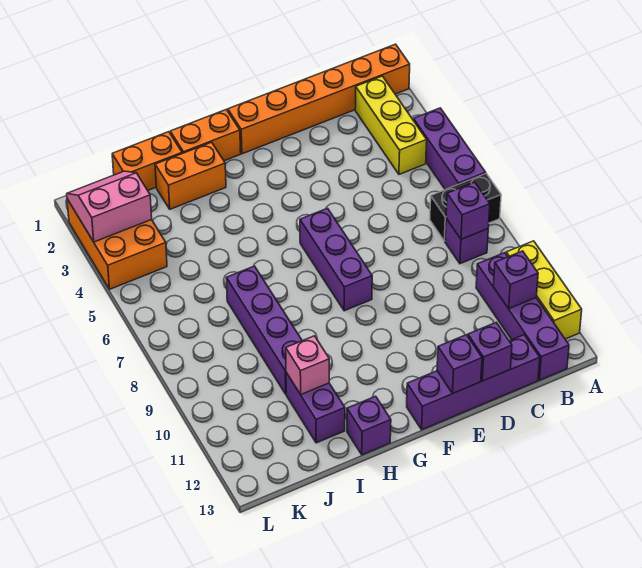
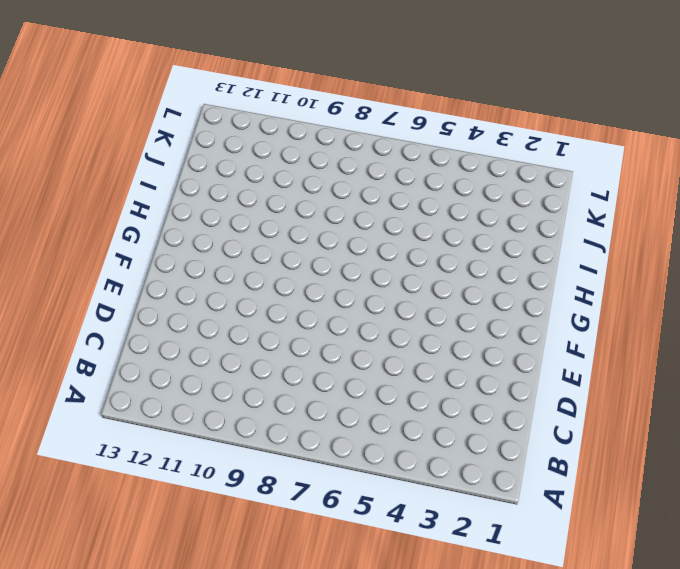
none -> orange brick A1:F1 level 1
none -> purple brick A4:A6 level 1
none -> black brick A7:B7 level 1

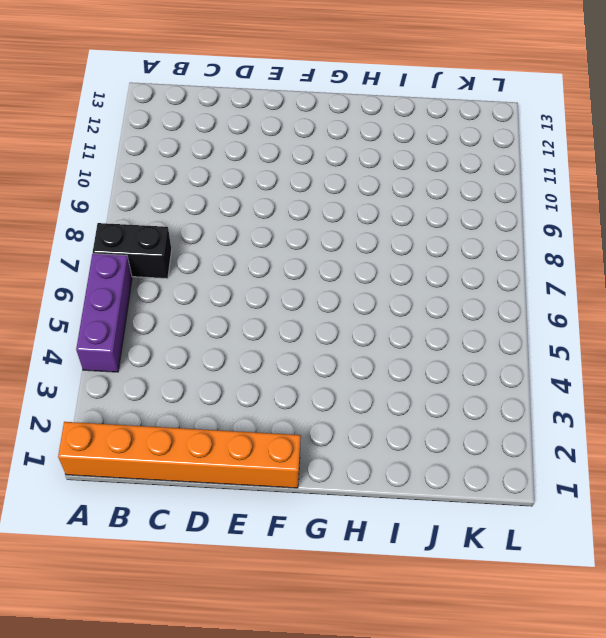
none -> yellow brick A10:A12 level 1
none -> yellow brick B2:B4 level 1
none -> purple brick B8 level 1

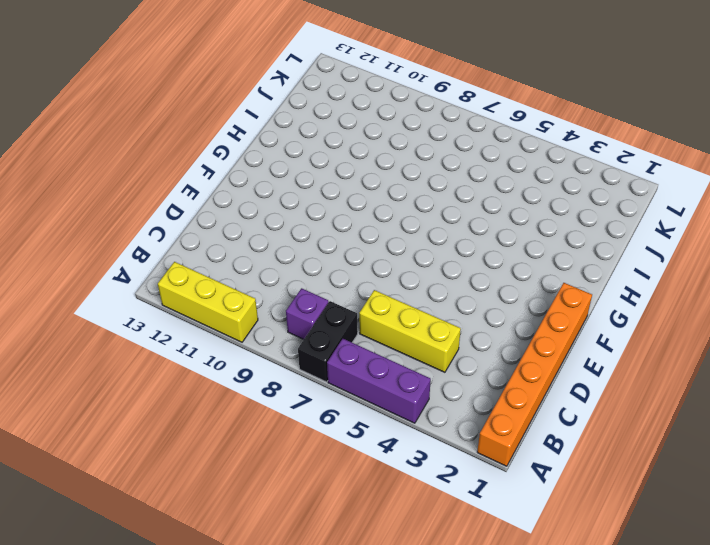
yellow brick C4:C6 level 1 -> yellow brick B2:B4 level 1
none -> purple brick B10:B13 level 1
none -> purple brick C13:F13 level 1
none -> purple brick F6:F8 level 1

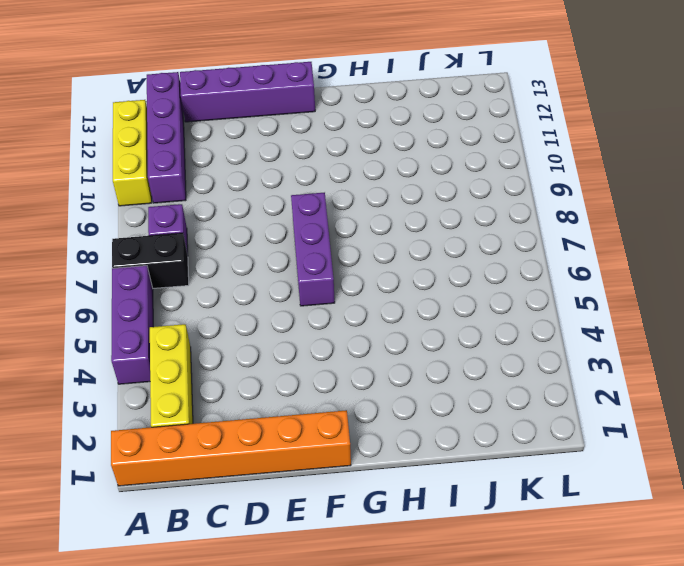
none -> orange brick G1:H1 level 1
none -> orange brick H2:I2 level 1
none -> purple brick H13 level 1

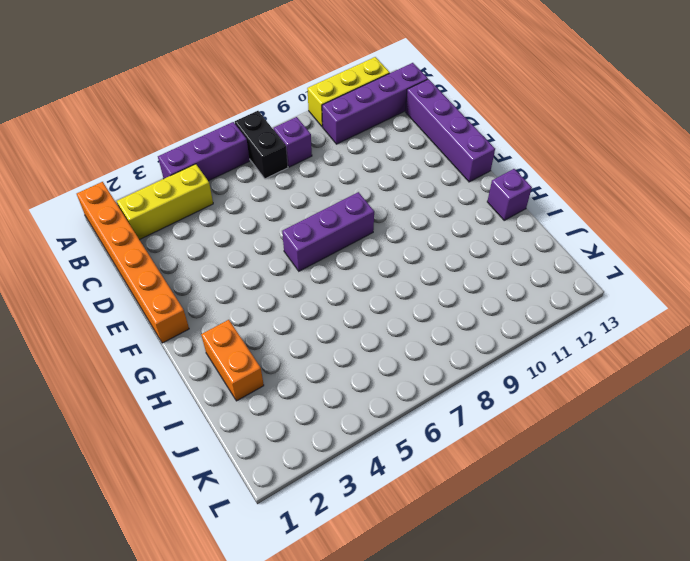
none -> orange brick G1:H1 level 1
none -> orange brick I1:J1 level 1
none -> purple brick I7:I10 level 1

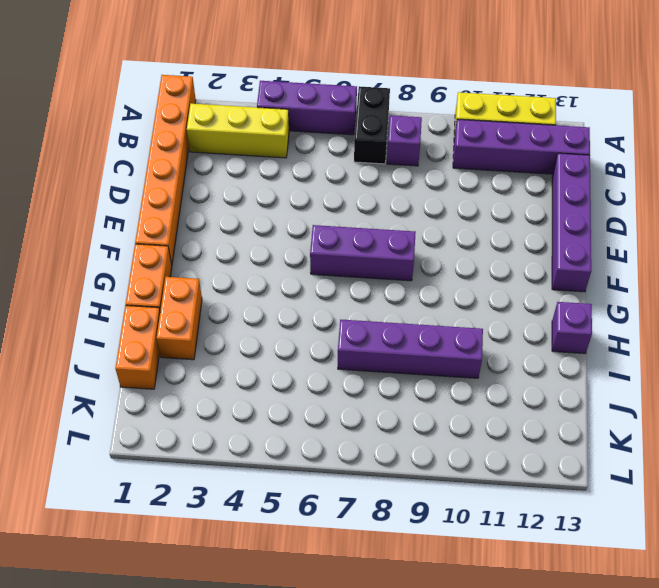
none -> purple brick I11:I12 level 1
none -> orange brick K2:L4 level 1
none -> purple brick B8 level 2

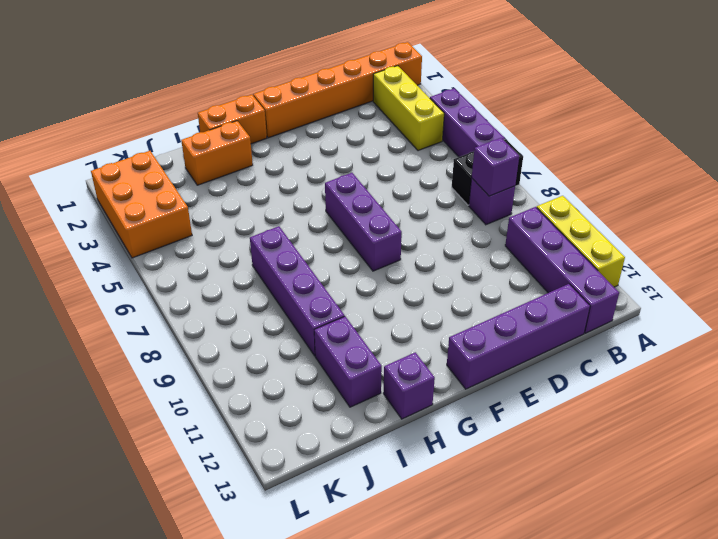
none -> orange brick I1:J1 level 1
none -> purple brick B11 level 2
none -> purple brick D13 level 2

